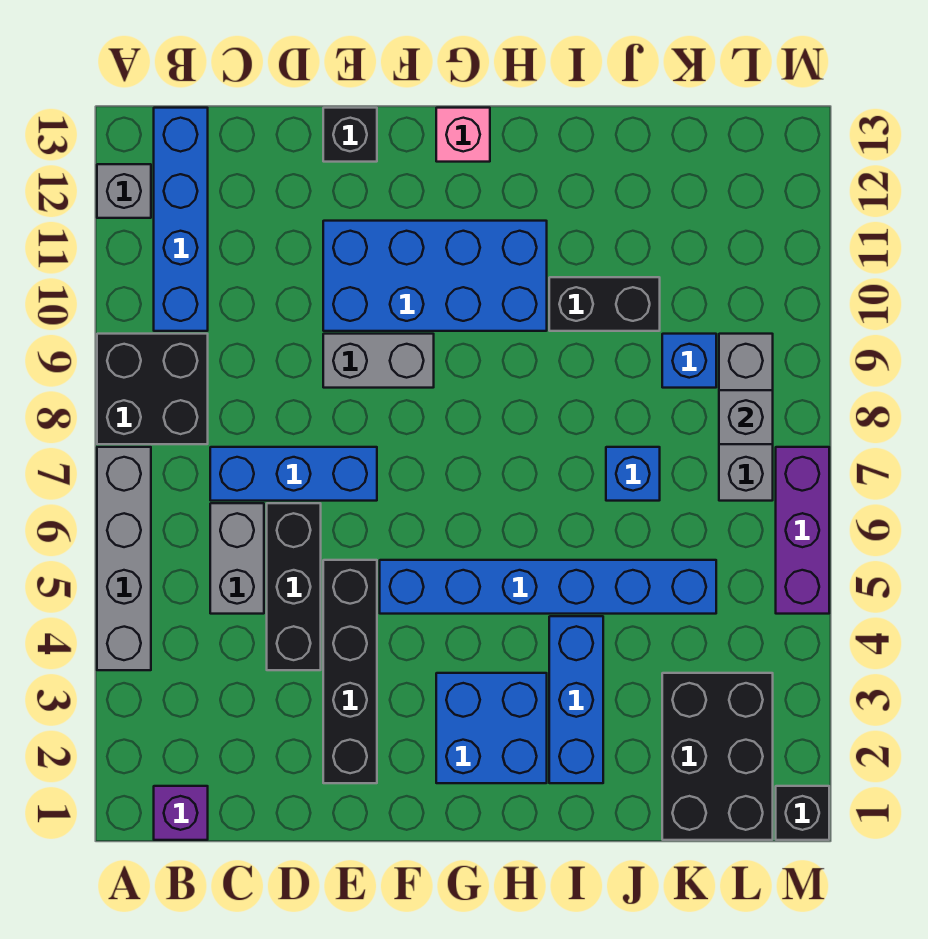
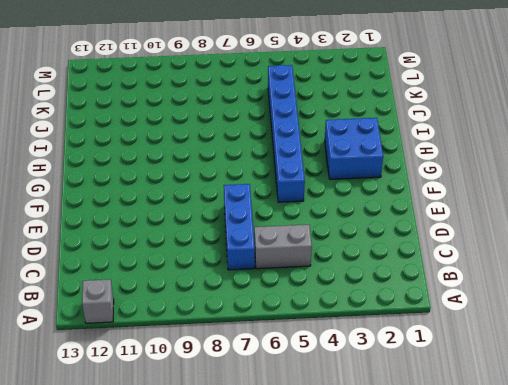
none -> grey brick A4:A7 level 1
none -> black brick A8:B9 level 1
none -> purple brick B1 level 1

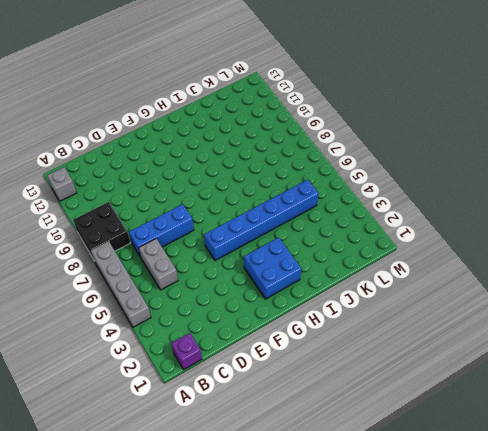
none -> blue brick B10:B13 level 1
none -> black brick D4:D6 level 1
none -> black brick E2:E5 level 1

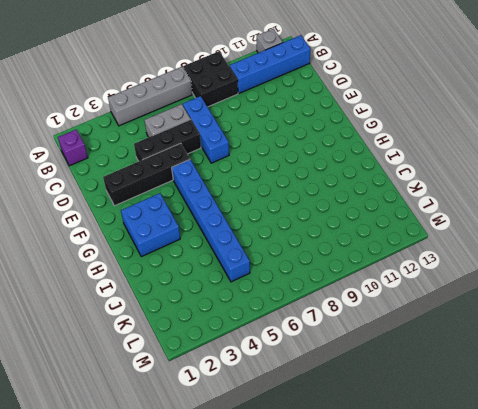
none -> grey brick E9:F9 level 1
none -> blue brick E10:H11 level 1
none -> black brick E13 level 1

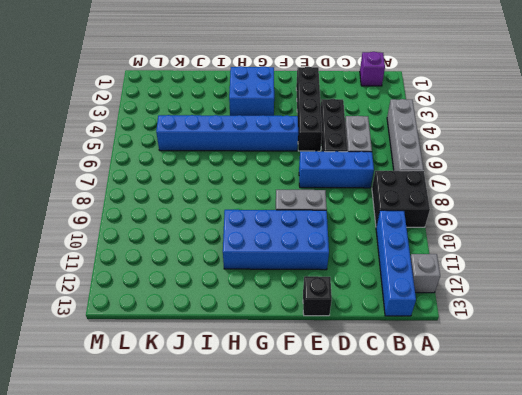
none -> pink brick G13 level 1
none -> blue brick I2:I4 level 1
none -> black brick I10:J10 level 1

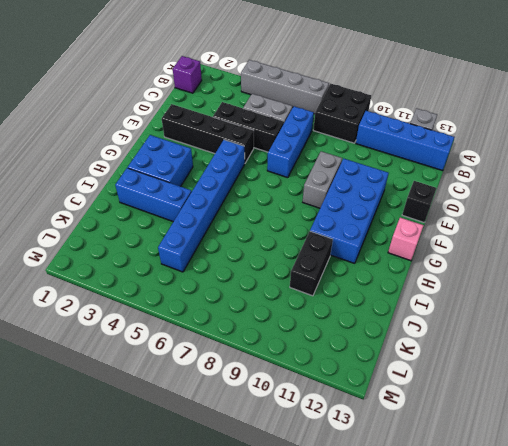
none -> blue brick J7 level 1
none -> black brick K1:L3 level 1
none -> blue brick K9 level 1

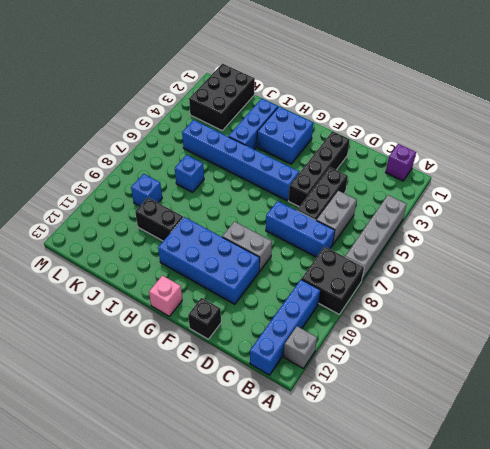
none -> grey brick L7:L9 level 1
none -> black brick M1 level 1
none -> purple brick M5:M7 level 1

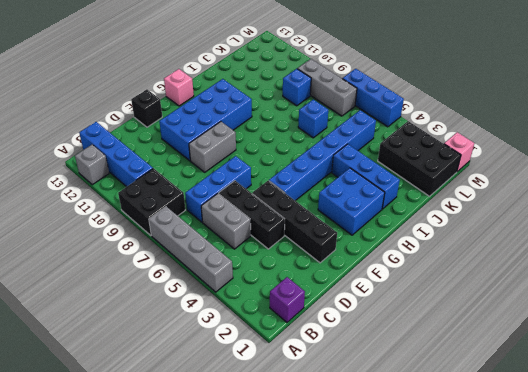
pink brick M1 level 1 -> black brick M1 level 1
blue brick M5:M7 level 1 -> purple brick M5:M7 level 1
none -> black brick I10:J10 level 1
none -> grey brick L8 level 2

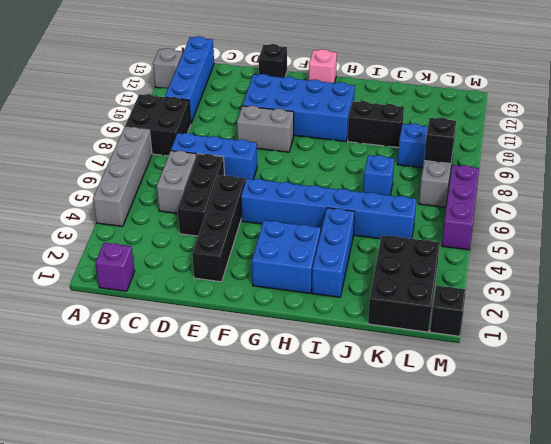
black brick L8 level 2 -> grey brick L8 level 2

